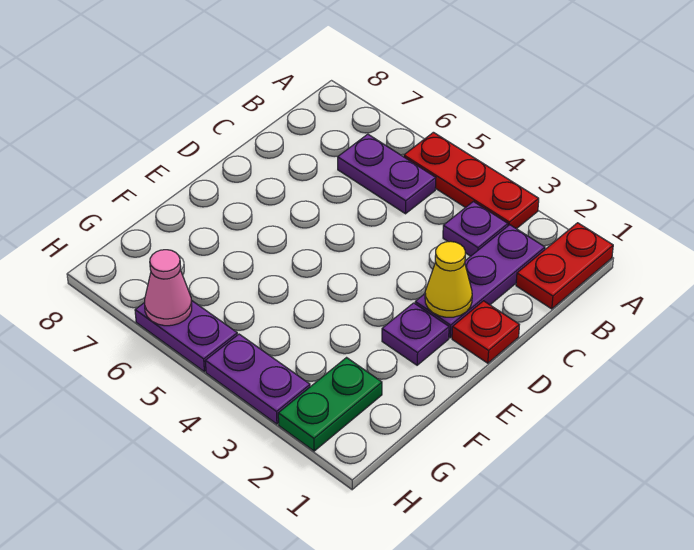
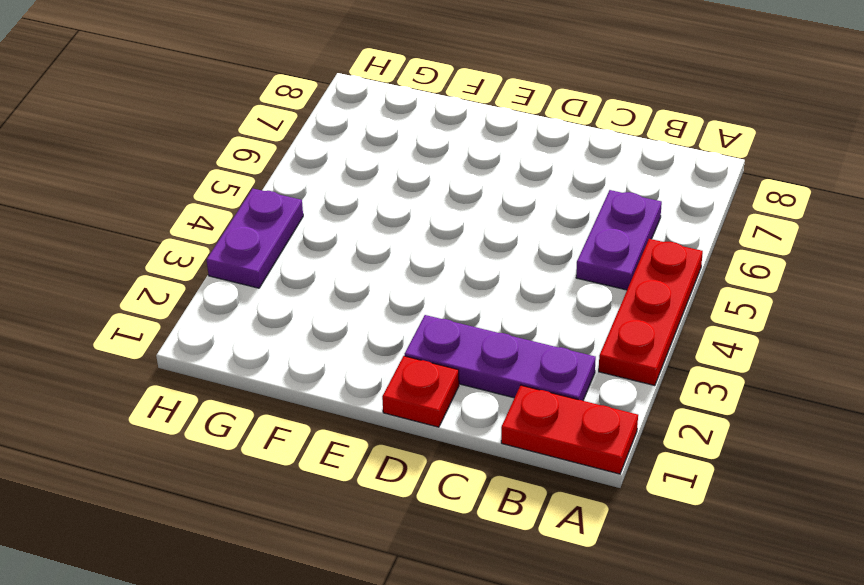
none -> purple plate B3 level 1
none -> purple plate E2 level 1
none -> green plate G2:H2 level 1

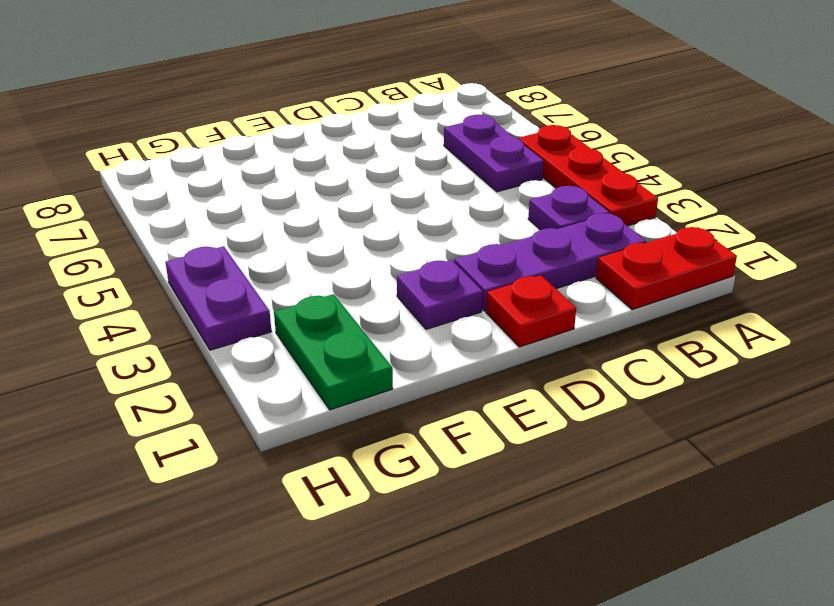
green plate G1:G2 level 1 -> green plate G2:H2 level 1
none -> purple plate H5:H6 level 1
none -> yellow cone D2 level 2
none -> pink cone H6 level 2

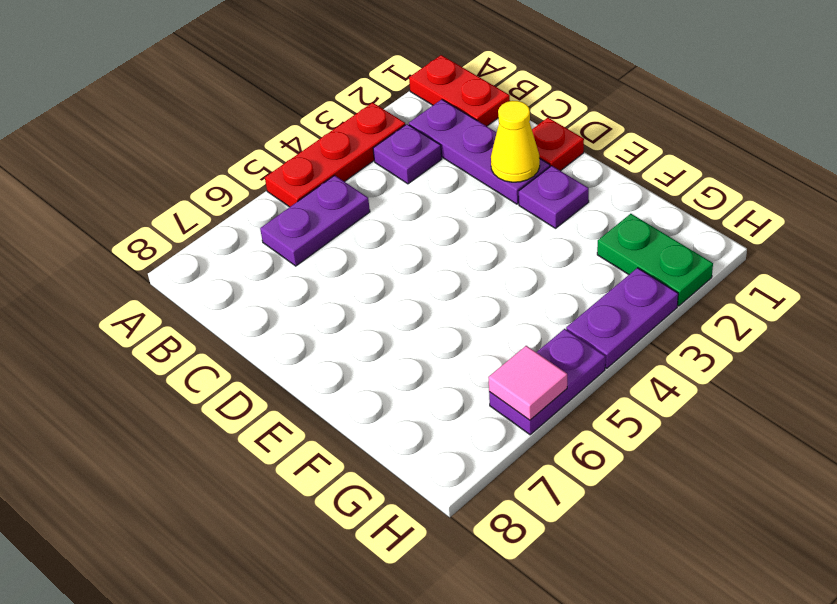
pink tile H6 level 2 -> pink cone H6 level 2

